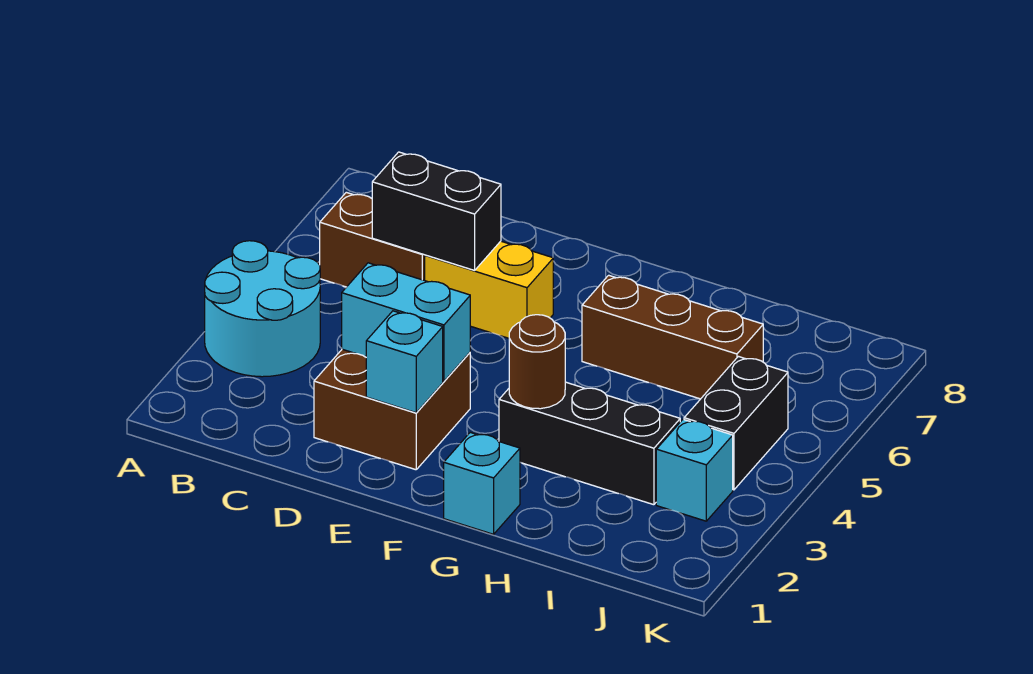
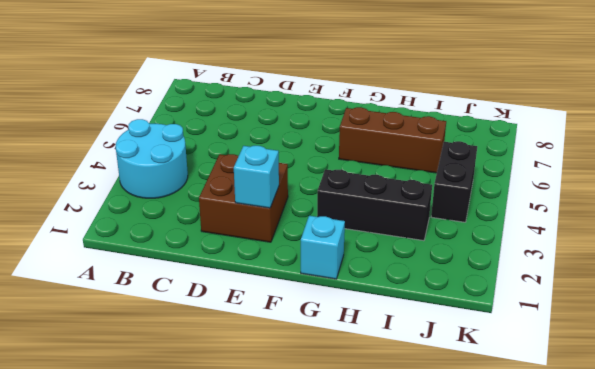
none -> brown brick B6:C6 level 1
none -> yellow brick D6:E6 level 1
none -> cyan brick J3 level 1

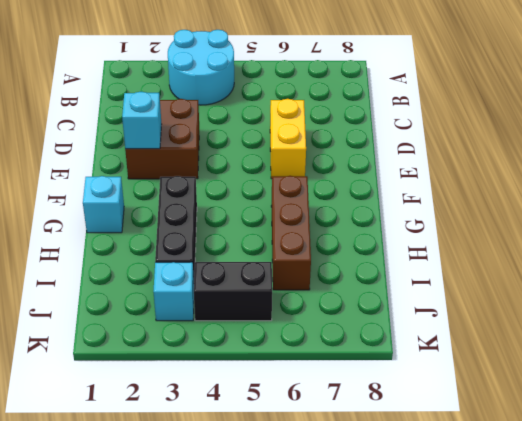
none -> brown brick B6:C6 level 1
none -> black brick C6:D6 level 2
none -> cyan brick D3:E3 level 2

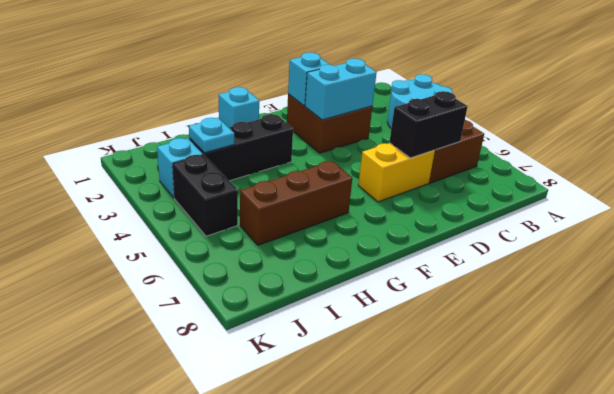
cyan plate I3 level 2 -> none
none -> brown round brick G3 level 2

